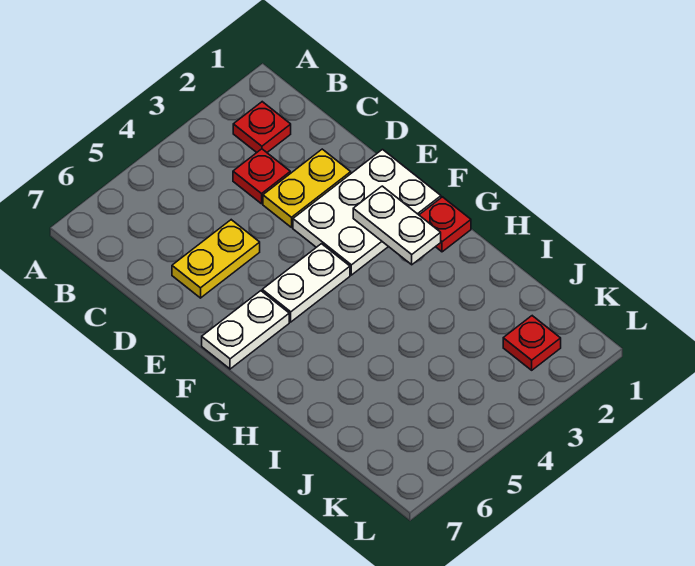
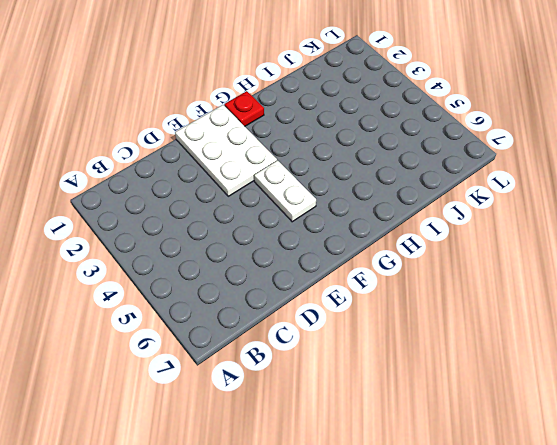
none -> red plate B2 level 1
none -> red plate C3 level 1

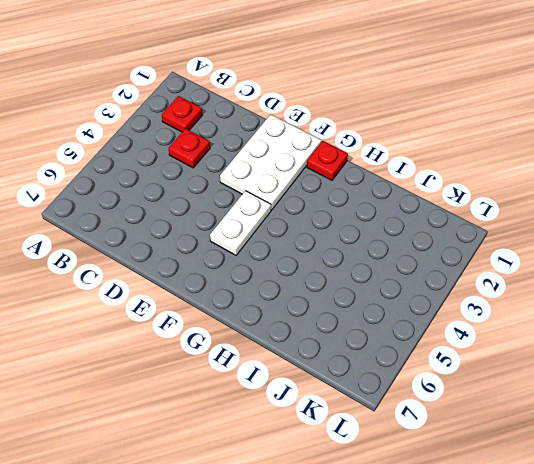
none -> yellow plate D2:D3 level 1
none -> yellow plate D5:D6 level 1

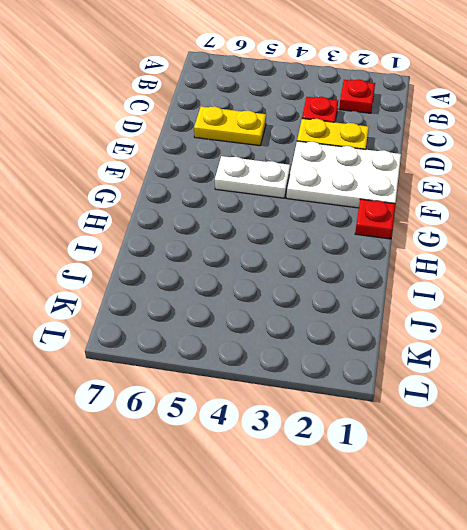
none -> white plate F6:F7 level 1
none -> red plate K2 level 1

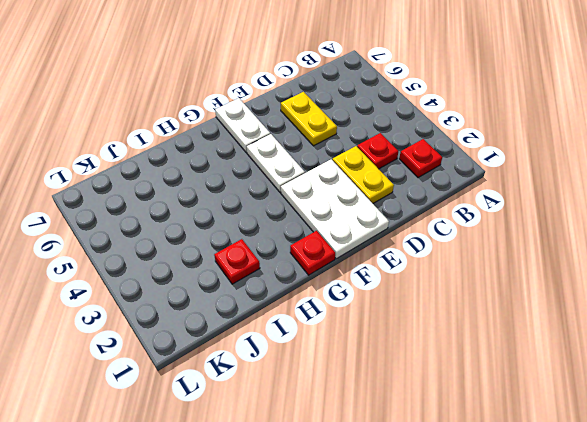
red plate I2 level 1 -> red plate K2 level 1
none -> white plate F2:G2 level 2

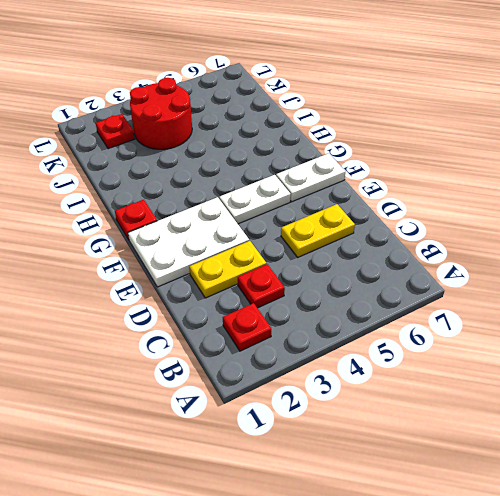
red round brick J3:K4 level 1 -> none
none -> white plate F2:G2 level 2

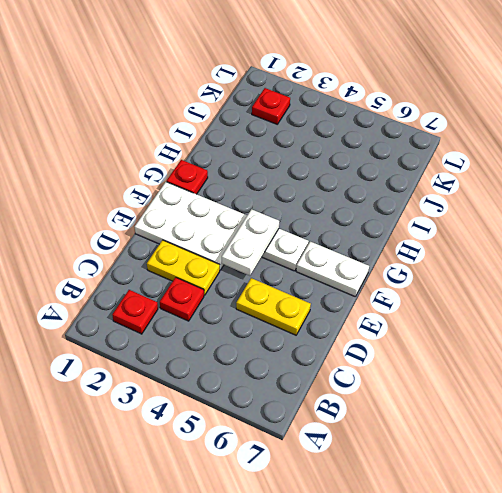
white plate E4:F4 level 2 -> white plate F2:G2 level 2

